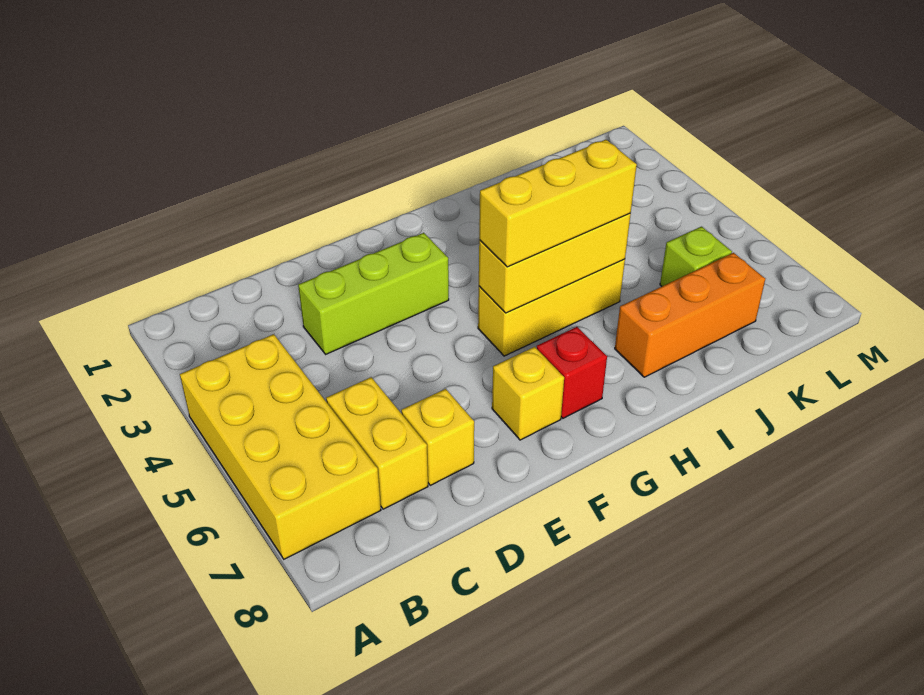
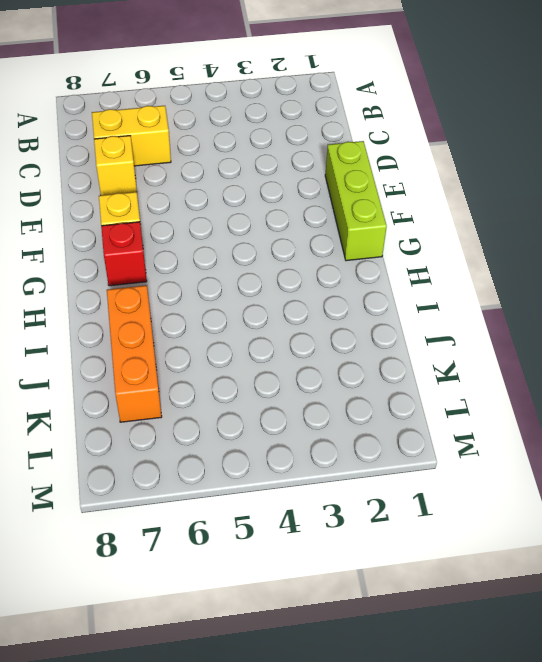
lime brick E1:G1 level 1 -> lime brick D3:F3 level 1
none -> yellow brick A4:B7 level 1
none -> yellow brick G5:I5 level 1

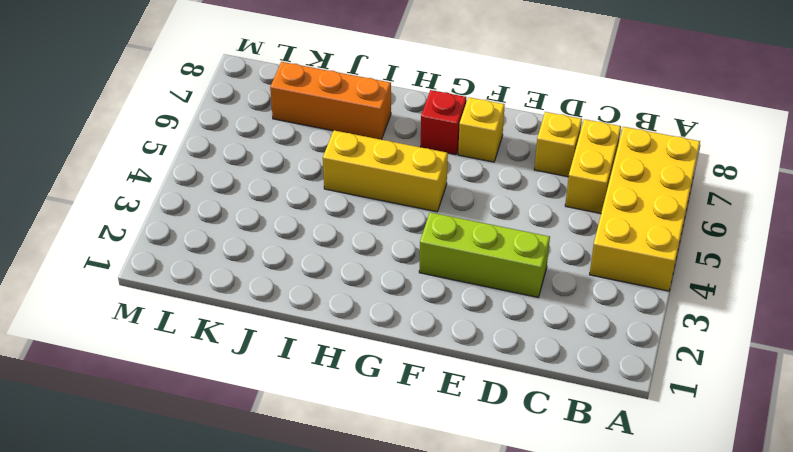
none -> lime brick K6 level 1
none -> yellow brick G5:I5 level 2

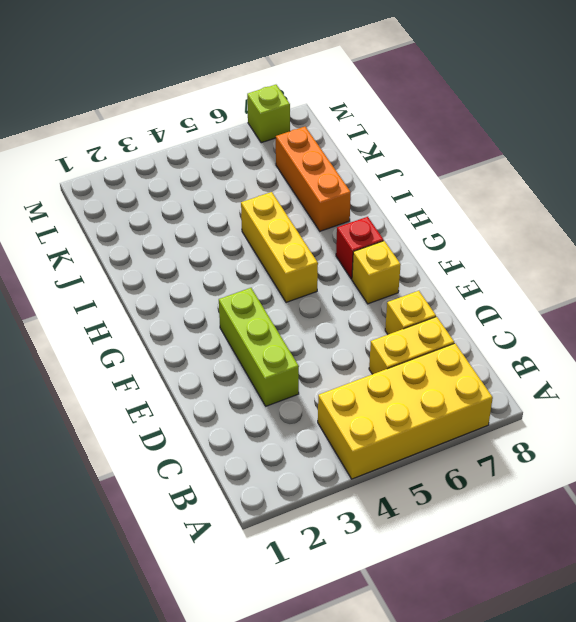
lime brick M7 level 1 -> lime brick K6 level 1
none -> yellow brick G5:I5 level 2
none -> yellow brick G5:I5 level 3

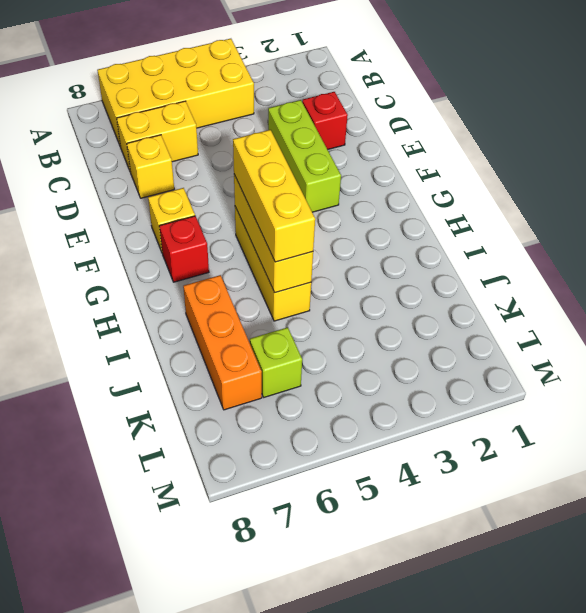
red brick D2 level 1 -> none

